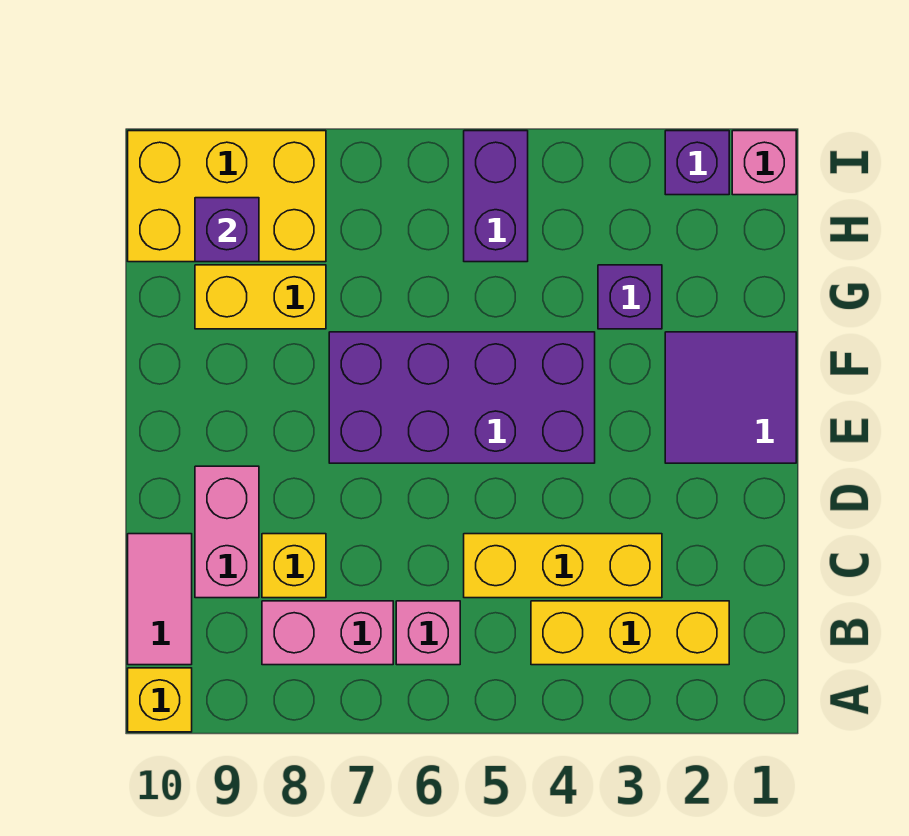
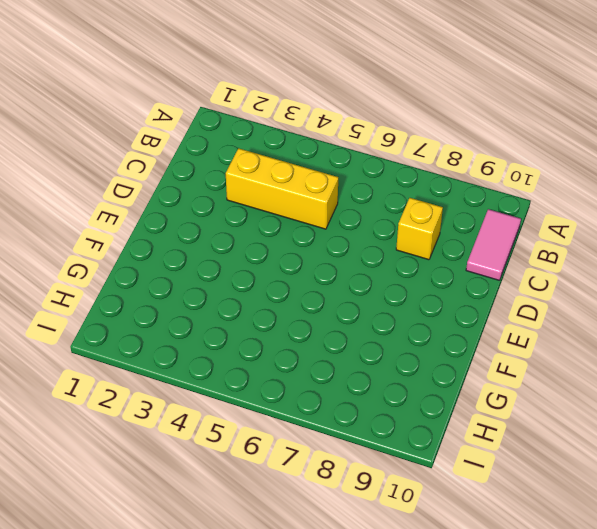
none -> yellow brick A10 level 1
none -> yellow brick B2:B4 level 1
none -> pink brick B6 level 1

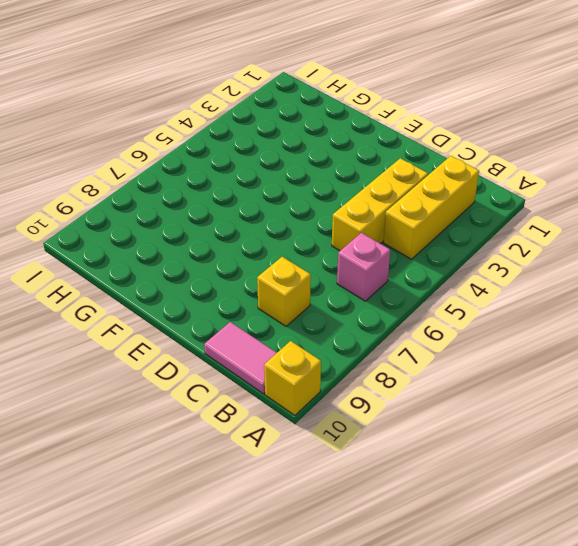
none -> pink brick B7:B8 level 1
none -> pink brick C9:D9 level 1
none -> purple tile E1:F2 level 1

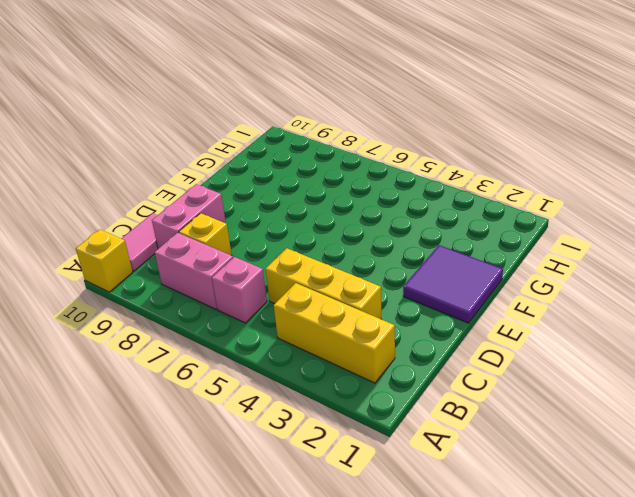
none -> purple brick E4:F7 level 1
none -> purple brick G3 level 1
none -> yellow brick G8:G9 level 1

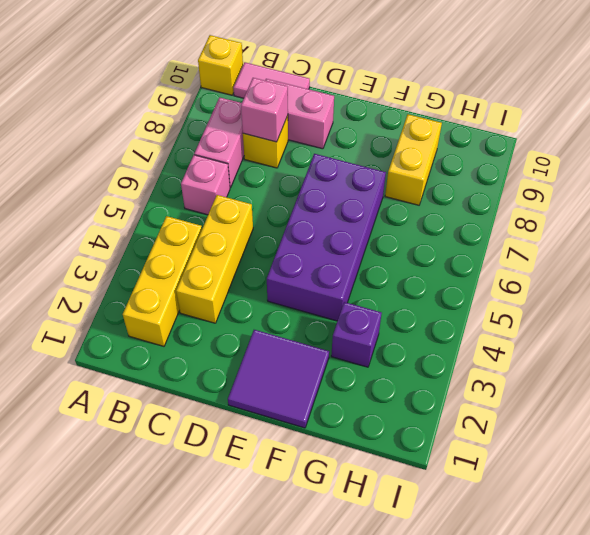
pink brick C8 level 2 -> pink brick I1 level 1
none -> purple brick H5:I5 level 1
none -> yellow brick H8:I10 level 1
none -> purple brick I2 level 1

